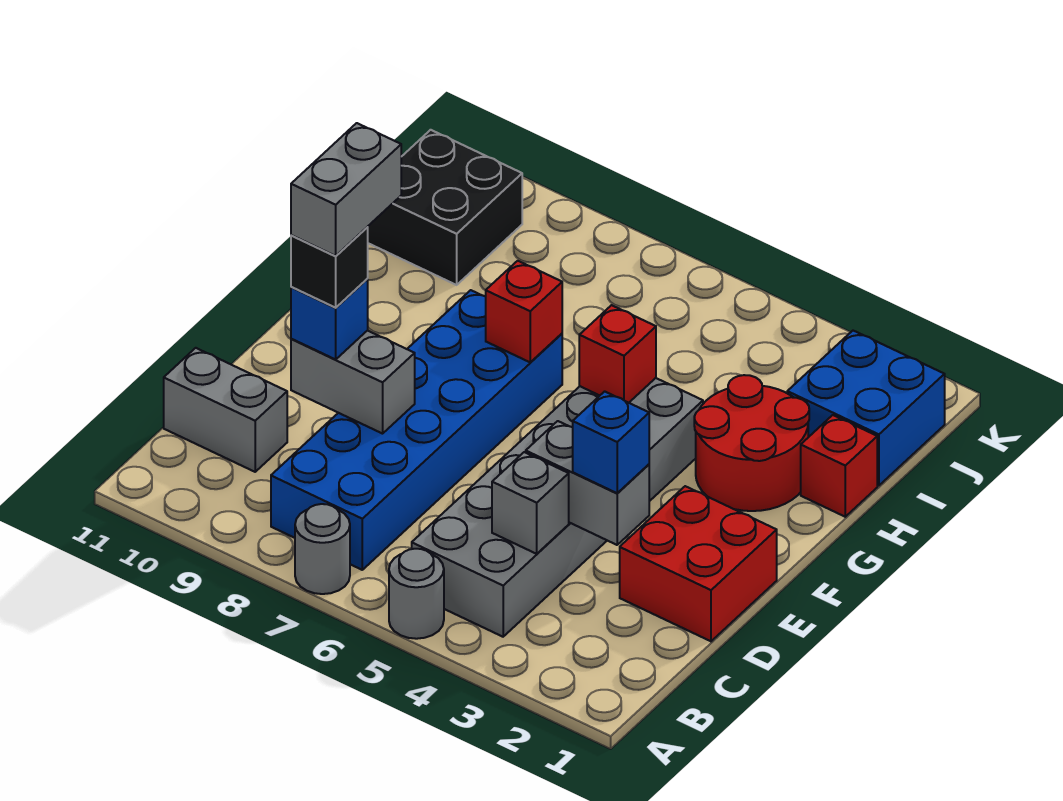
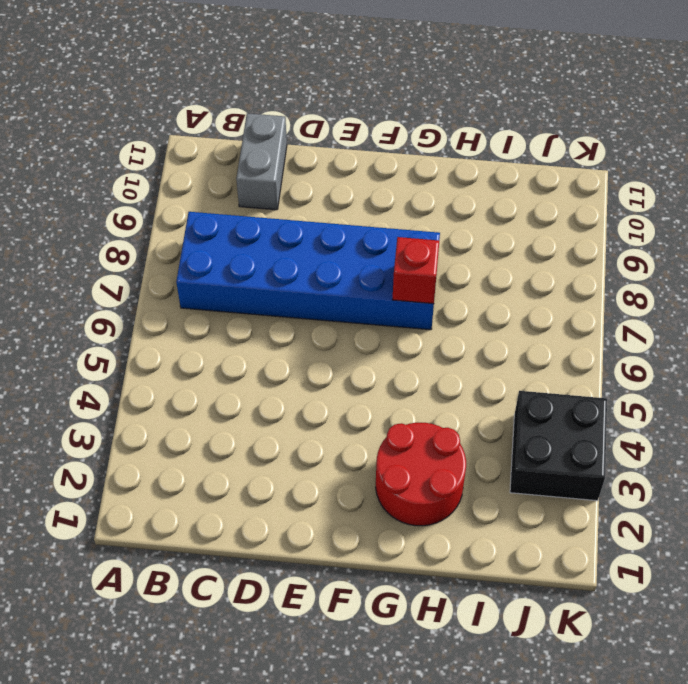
black brick J3:K4 level 1 -> black brick I10:J11 level 1
none -> grey round brick A5 level 1
none -> grey round brick A7 level 1
none -> grey brick B4:G5 level 1

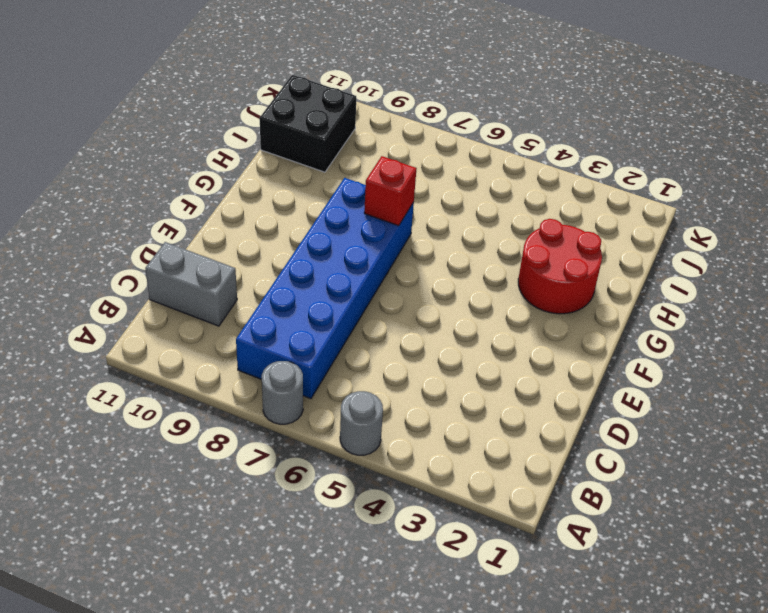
none -> grey brick B4:G5 level 1
none -> red brick D1:E2 level 1
none -> red brick H1 level 1

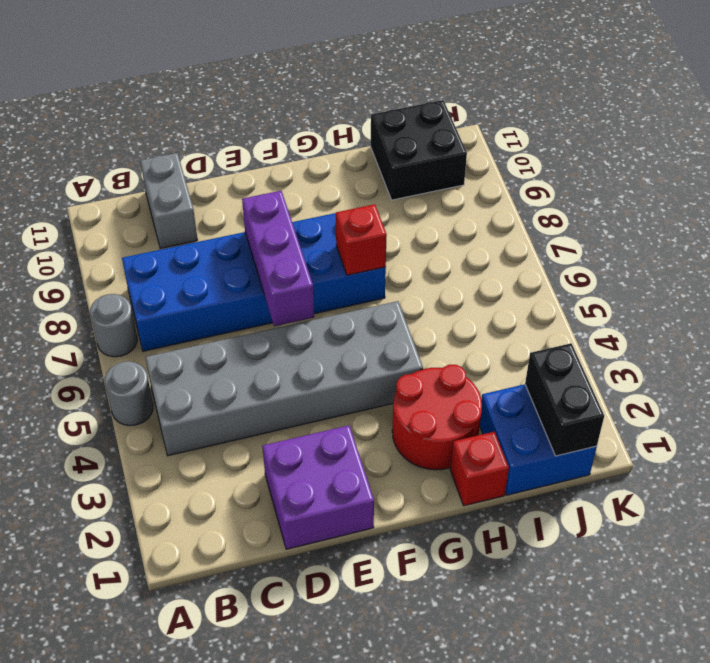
purple brick D1:E2 level 1 -> red brick D1:E2 level 1
purple brick E6:E8 level 2 -> none
black brick J1:J2 level 2 -> none
none -> grey brick C4 level 2
none -> grey brick D3:D4 level 2
none -> grey brick D8:D9 level 2

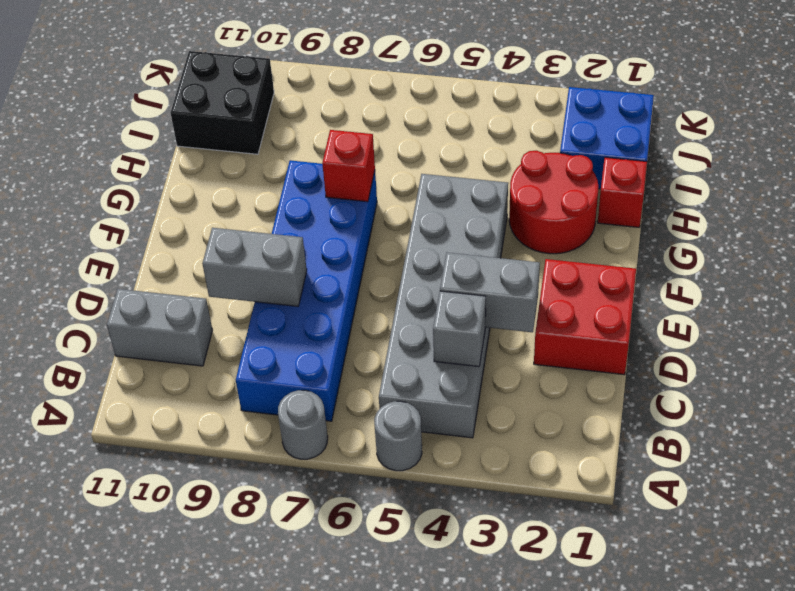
none -> red brick G5 level 2
none -> blue brick D3 level 3
none -> blue brick D9 level 3

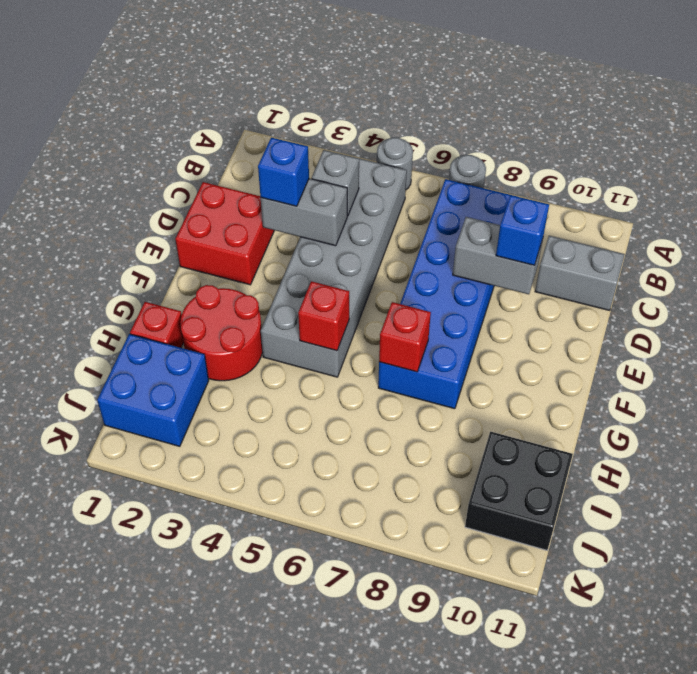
none -> black brick D9 level 4
none -> grey brick D9:E9 level 5

